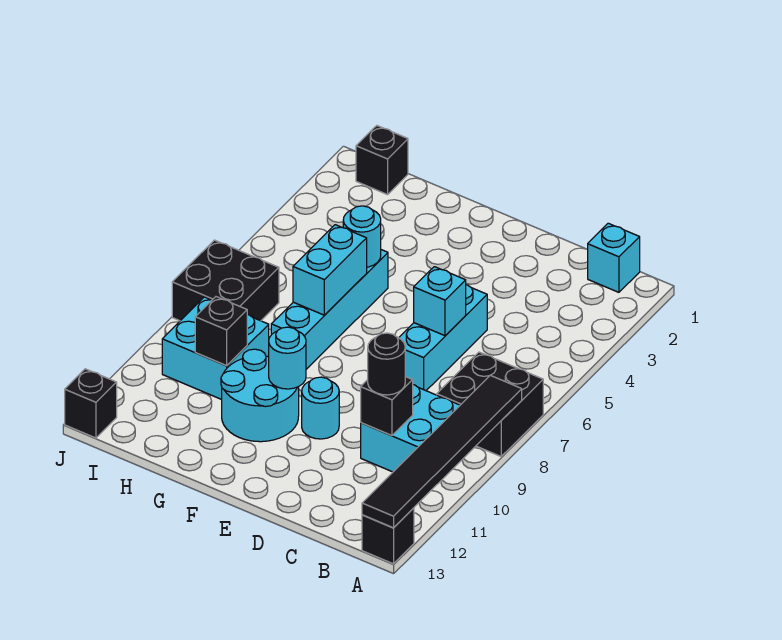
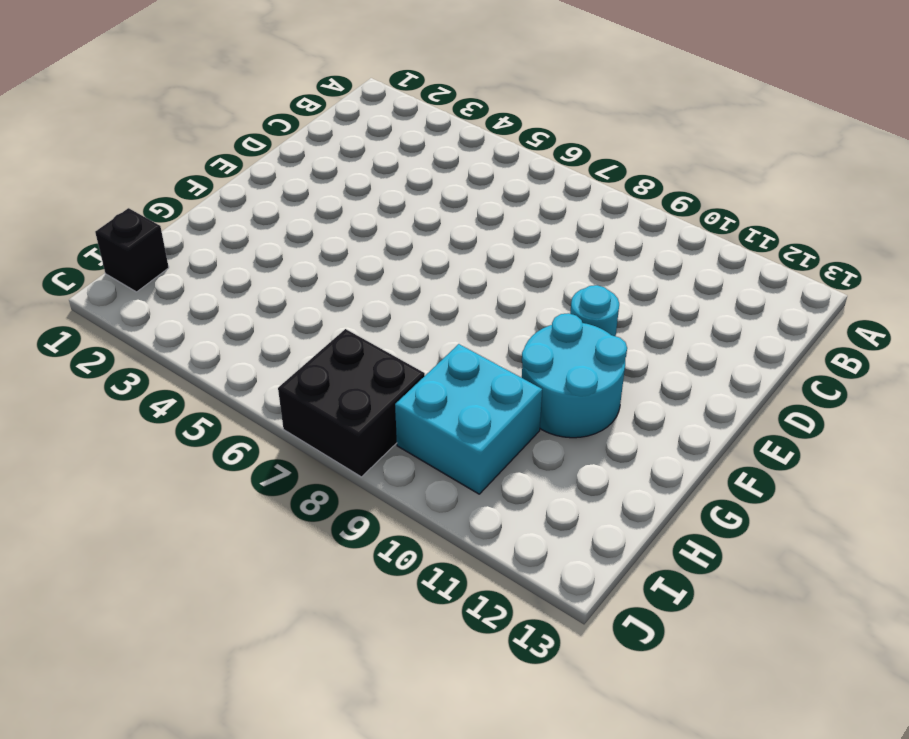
none -> black brick A7:B8 level 1
none -> black brick A13 level 1
none -> cyan brick B1 level 1

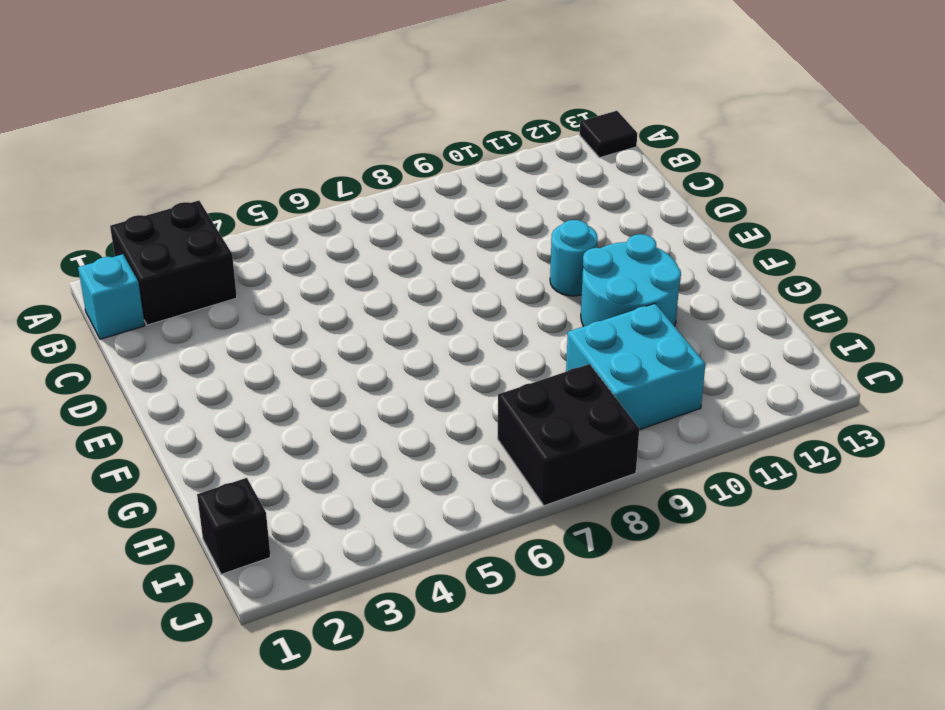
black brick A2:B3 level 1 -> black brick A7:B8 level 1
black tile A13 level 1 -> black brick A13 level 1
none -> cyan brick B9:C10 level 1
none -> cyan brick D5:D7 level 1
none -> cyan brick G5:G8 level 1

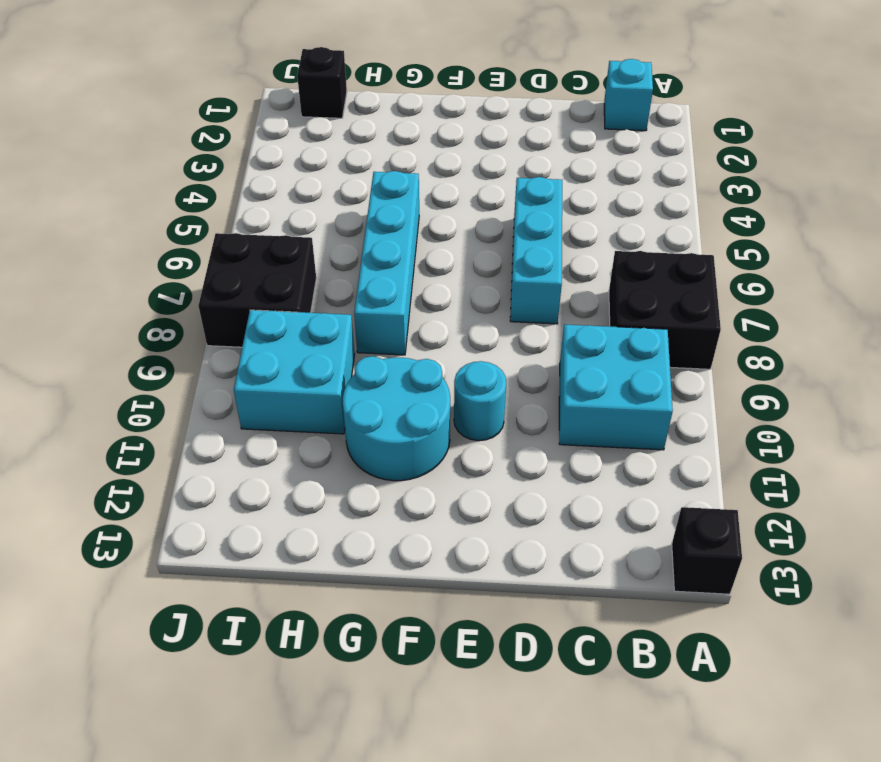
none -> black brick J13 level 1
none -> black tile A8:A13 level 2
none -> black brick C10 level 2

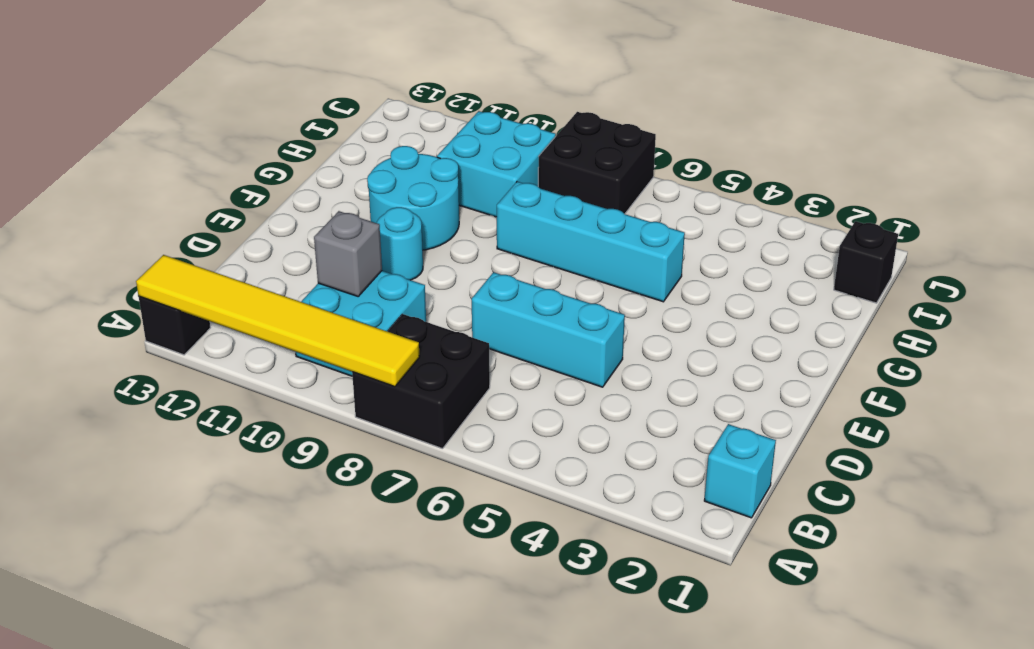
yellow tile A8:A13 level 2 -> black tile A8:A13 level 2
grey brick C10 level 2 -> black brick C10 level 2
none -> black brick J13 level 1
none -> cyan brick D6 level 2
none -> cyan round brick F10 level 2

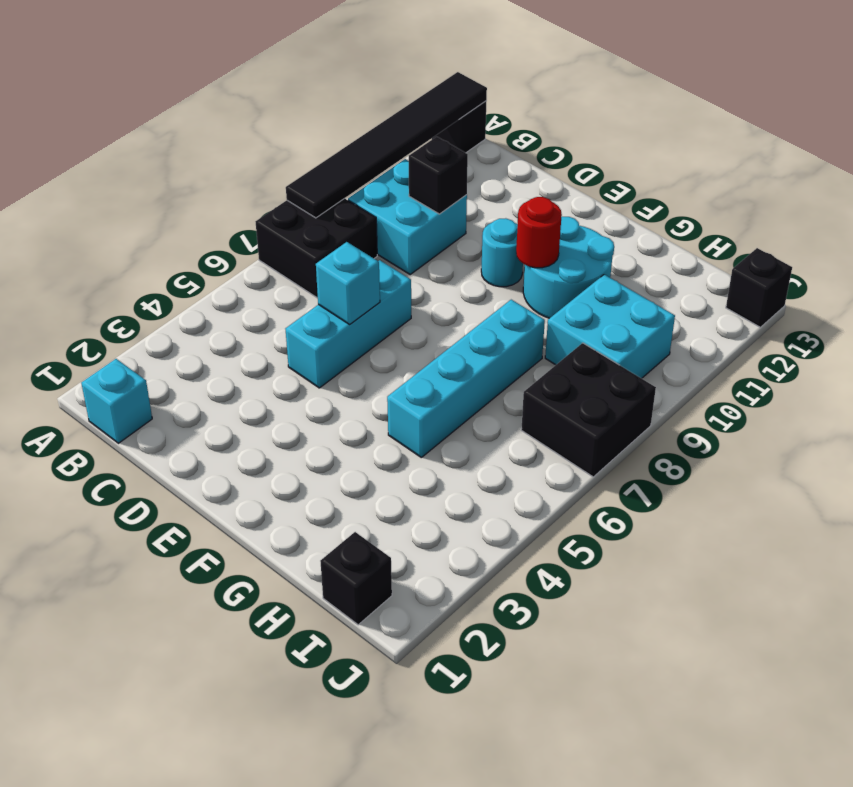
red round brick F10 level 2 -> cyan round brick F10 level 2
none -> cyan round brick G5 level 2
none -> cyan brick G6:G7 level 2
none -> black brick H10 level 2

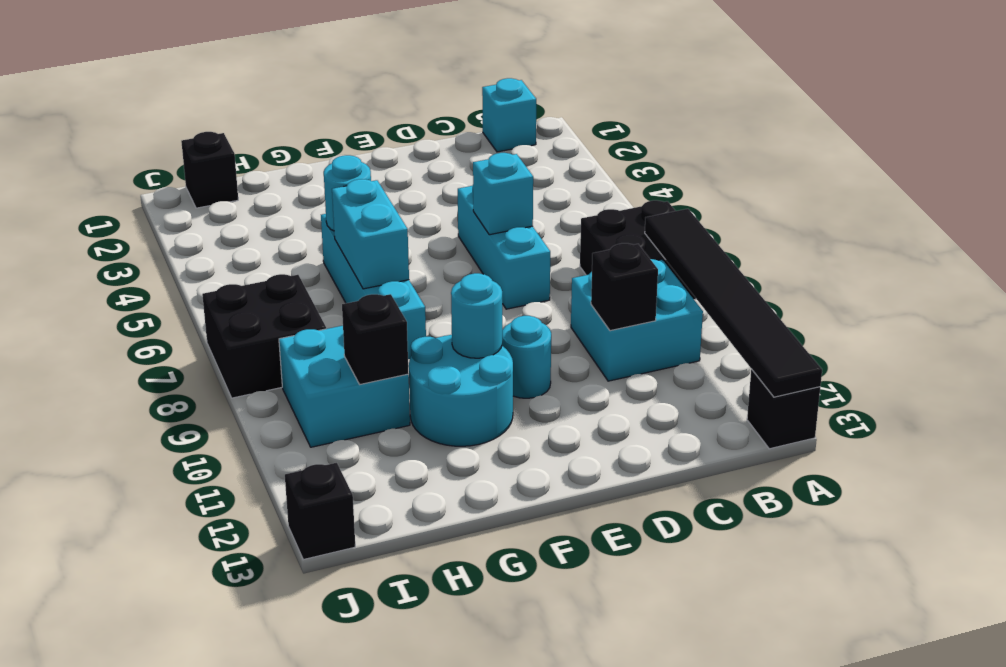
none -> black round brick C10 level 3

